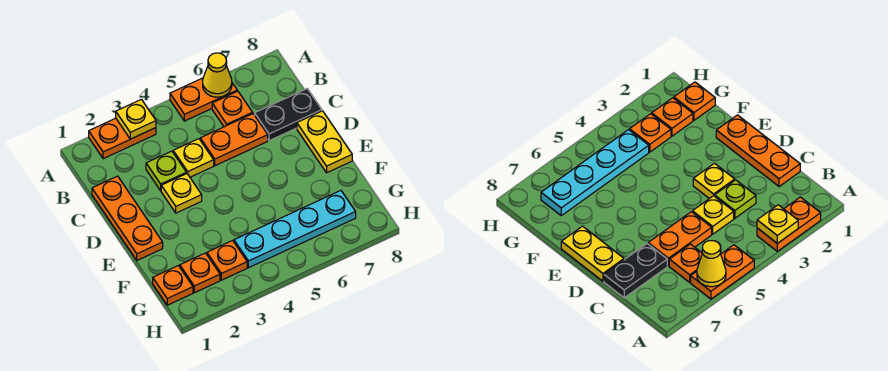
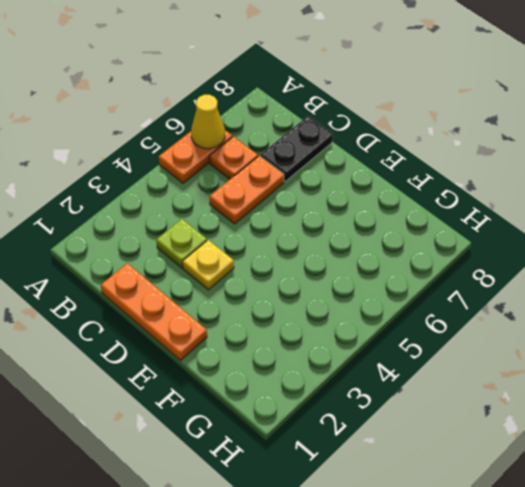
none -> orange plate A2:A3 level 1
none -> yellow plate C4 level 1
none -> yellow plate D8:E8 level 1

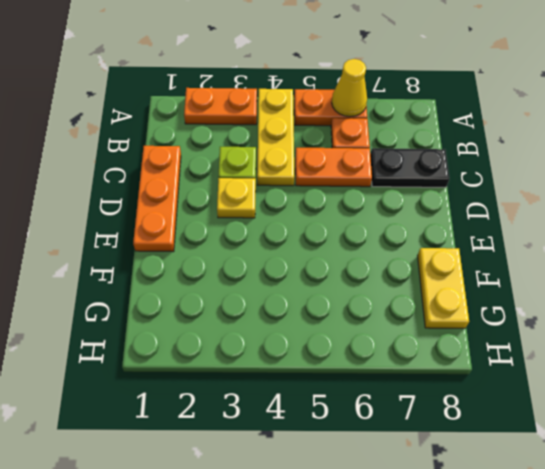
yellow plate A4:C4 level 1 -> yellow plate C4 level 1
yellow plate F8:G8 level 1 -> yellow plate D8:E8 level 1
none -> orange plate G1 level 1
none -> orange plate G2 level 1
none -> orange plate G3 level 1

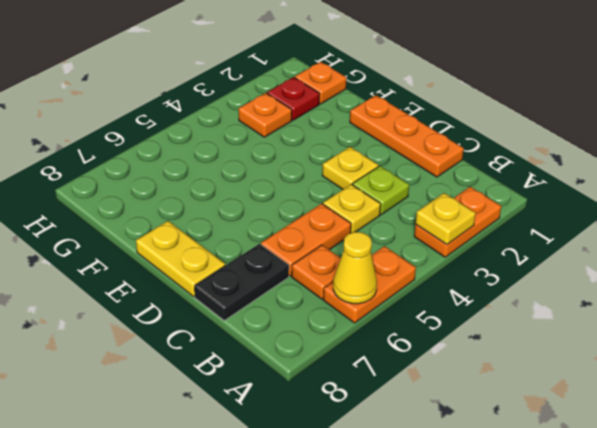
red plate G2 level 1 -> orange plate G2 level 1
none -> cyan plate G4:G7 level 1

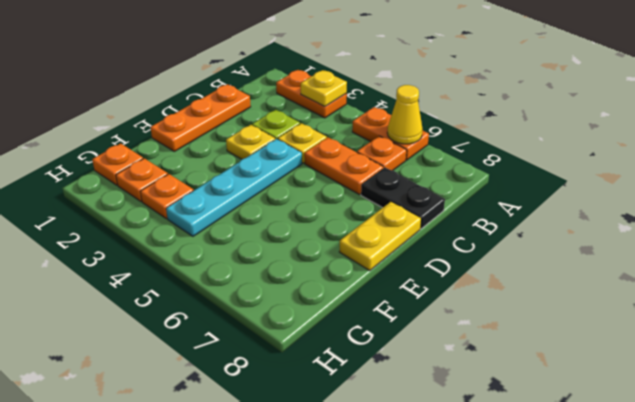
cyan plate D4:G4 level 1 -> cyan plate G4:G7 level 1

